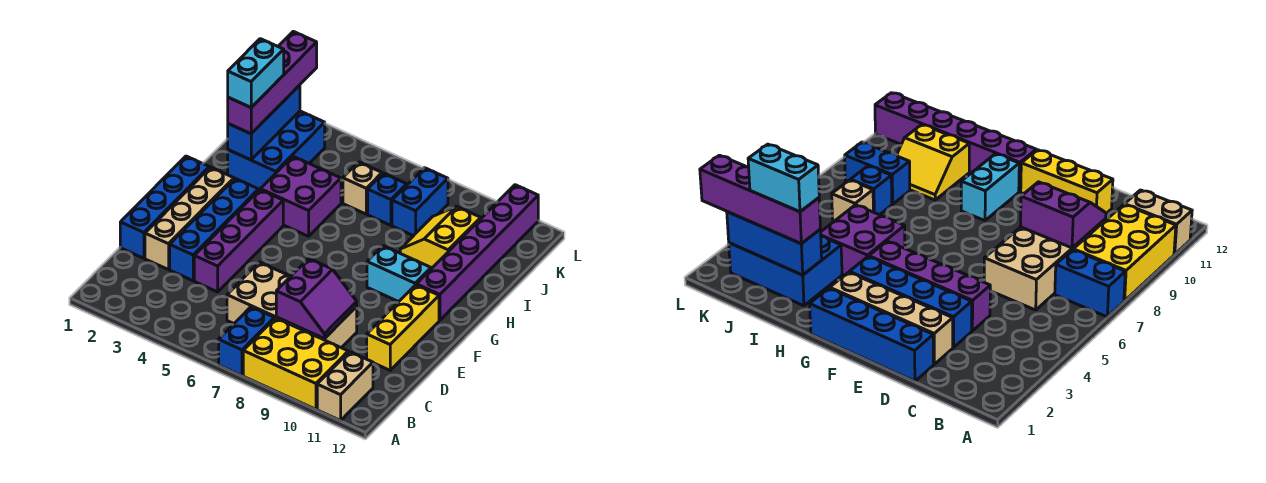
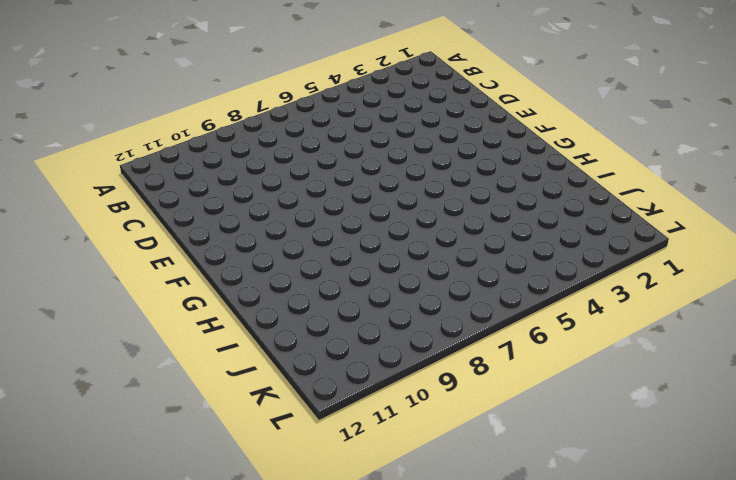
none -> blue brick A7:B7 level 1
none -> yellow brick A8:B10 level 1
none -> tan brick A11:B11 level 1

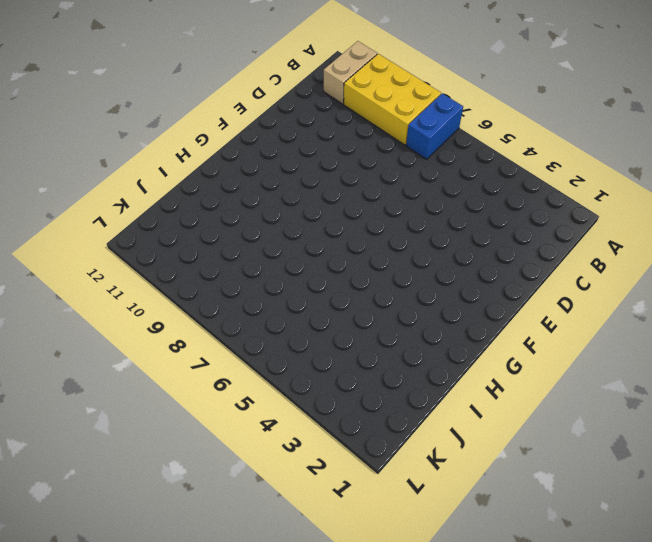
none -> tan brick C6:D9 level 1
none -> blue brick D1:G1 level 1
none -> tan brick D2:G2 level 1

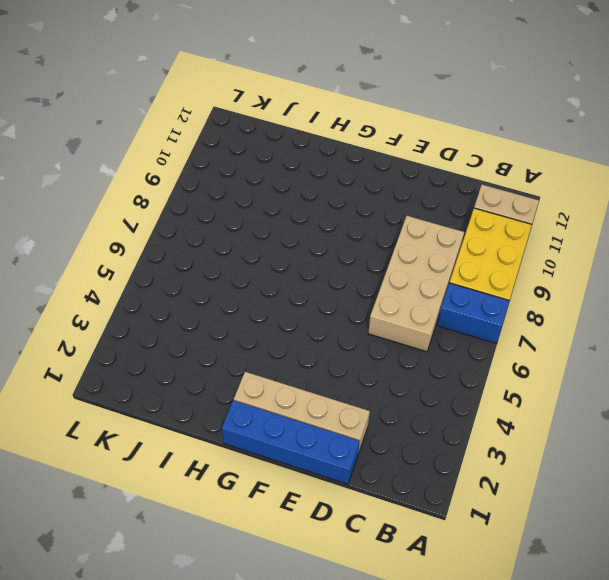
none -> blue brick D3:G3 level 1
none -> purple brick D4:G4 level 1
none -> yellow brick D11:F11 level 1

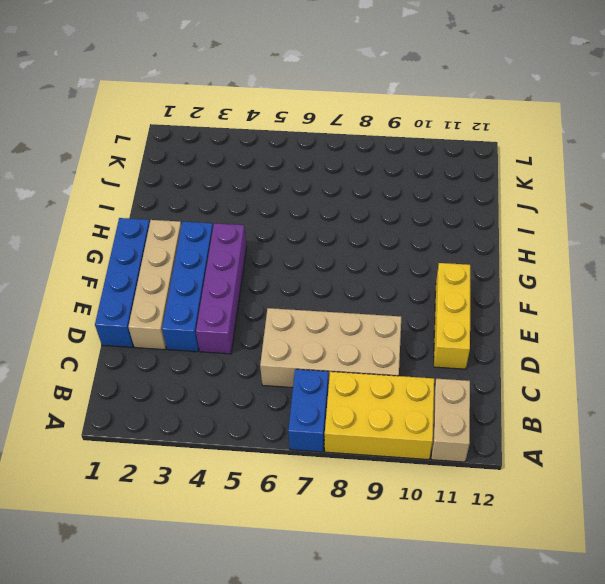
none -> cyan brick G9:G10 level 1
none -> purple brick G11:L11 level 1
none -> purple brick H4:I5 level 1

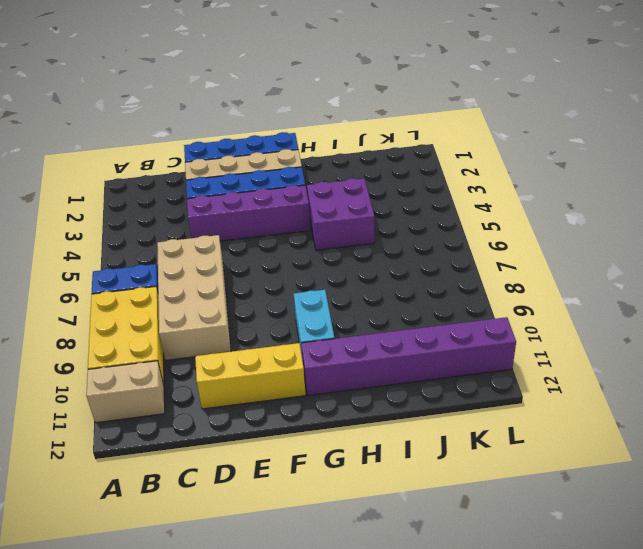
none -> blue brick I2:K3 level 1
none -> yellow slope I9:J10 level 1 top 10
none -> tan brick J6 level 1

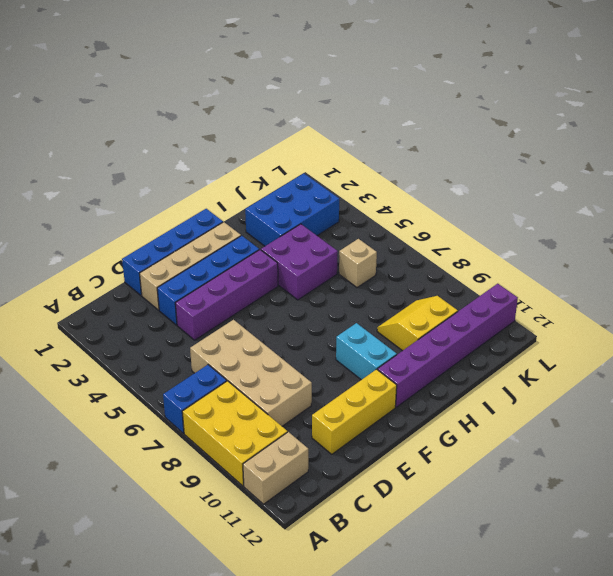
none -> blue brick J7 level 1
none -> blue brick J8:K8 level 1
none -> purple slope C8:D9 level 2 top 8

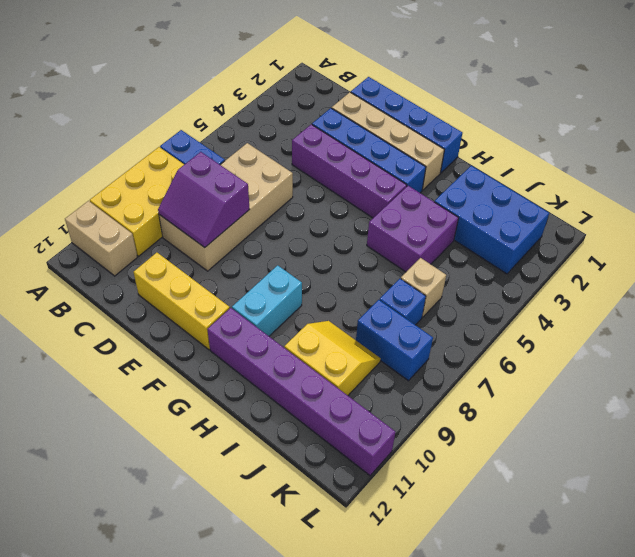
none -> blue brick I2:K2 level 2
none -> purple brick I2:L2 level 3
none -> cyan brick I2:J2 level 4

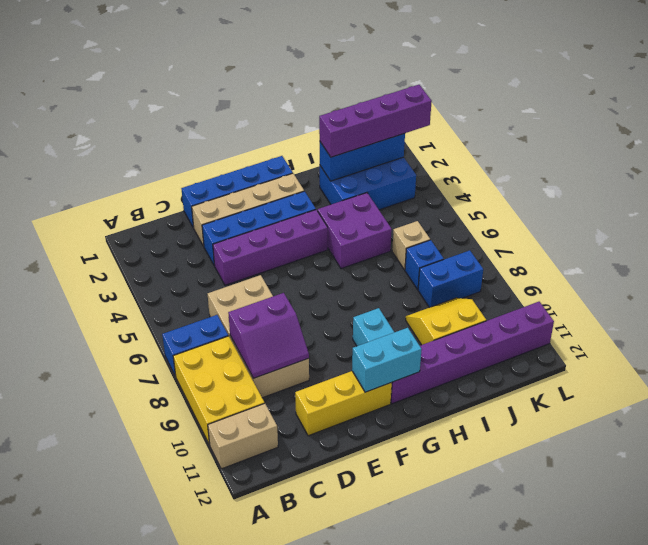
cyan brick F11:G11 level 2 -> cyan brick I2:J2 level 4

